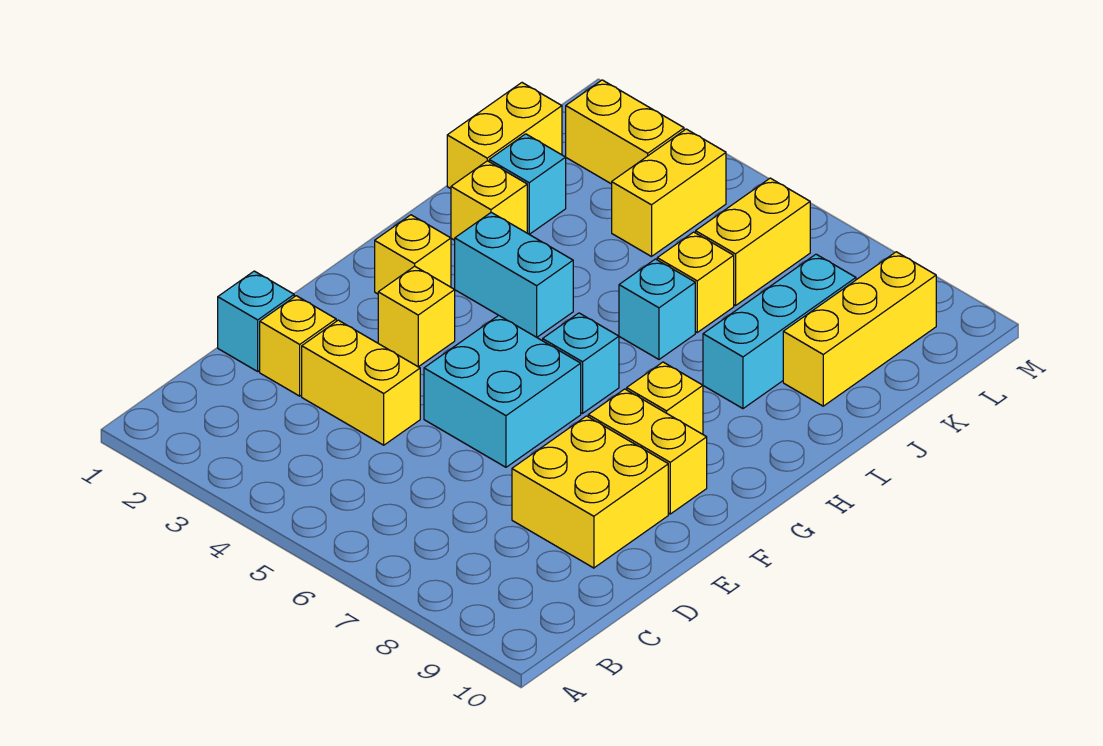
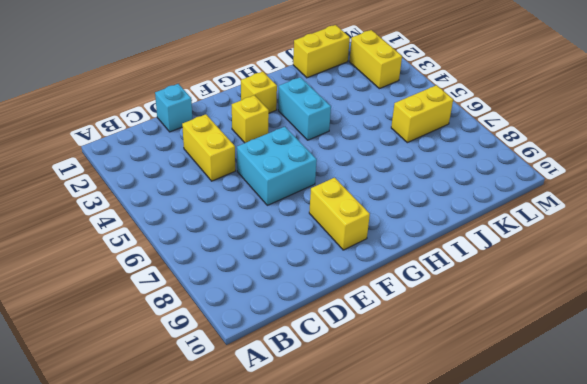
none -> yellow brick D2 level 1
none -> yellow brick D8:E9 level 1
none -> cyan brick G6 level 1

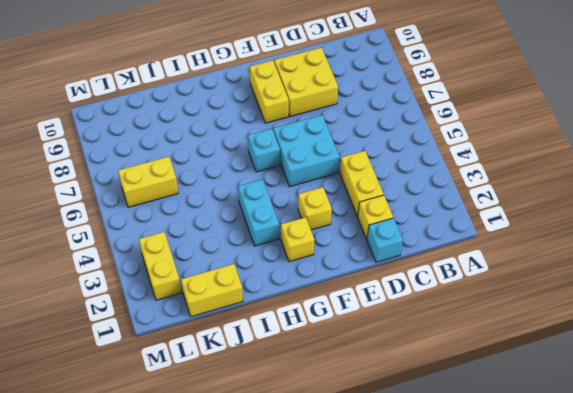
none -> yellow brick G8 level 1
none -> yellow brick I2 level 1
none -> cyan brick I6 level 1

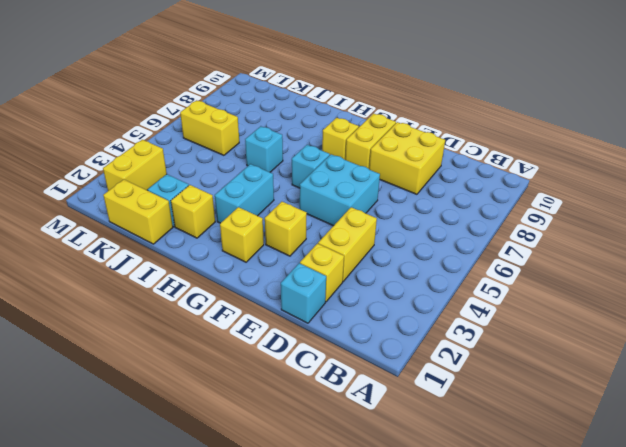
none -> cyan brick I8:K8 level 1
none -> yellow brick J6 level 1
none -> yellow brick J9:L9 level 1

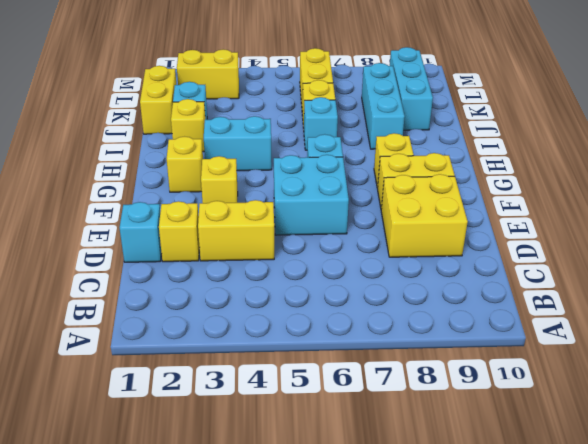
cyan brick J9:L9 level 1 -> yellow brick J9:L9 level 1
none -> yellow brick K4:L4 level 1

